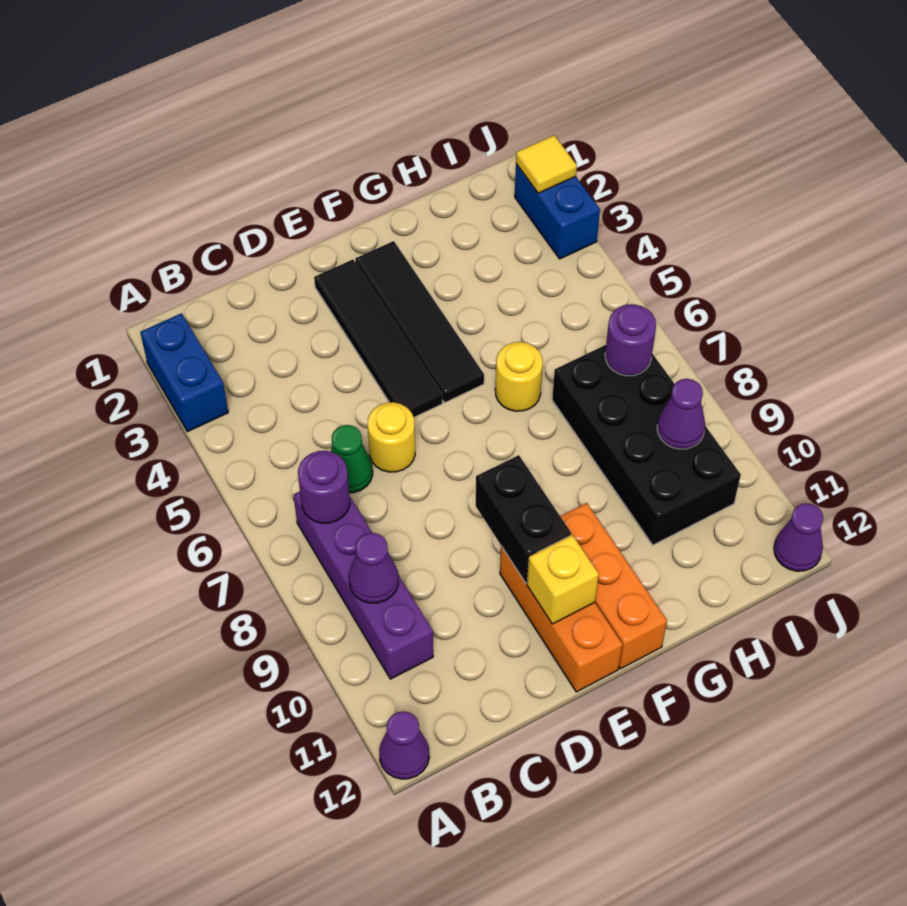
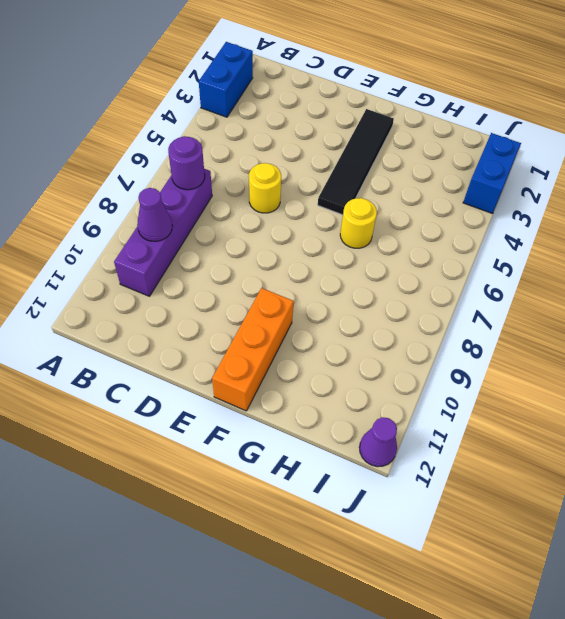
none -> purple cone A12 level 1
none -> green cone C6 level 1
none -> black tile E2:E5 level 1

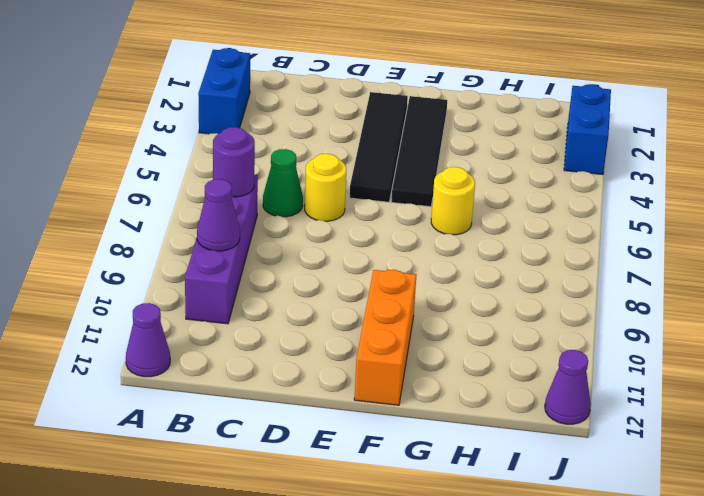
none -> orange brick E10:E12 level 1
none -> black brick H7:I10 level 1
none -> black brick E9:E10 level 2

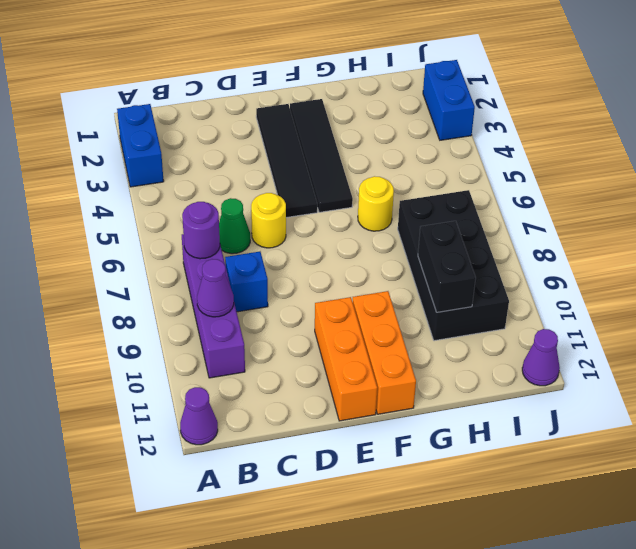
blue brick C8 level 1 -> none
black brick H9:H10 level 2 -> black brick E9:E10 level 2
none -> yellow brick E11 level 2
none -> purple round brick I7 level 2
none -> purple cone I9 level 2

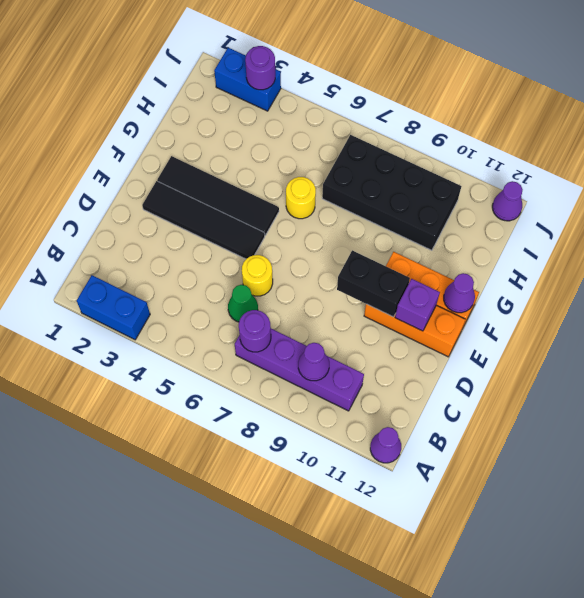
purple brick E11 level 2 -> yellow brick E11 level 2
purple cone F12 level 2 -> purple cone I9 level 2
purple round brick J3 level 2 -> purple round brick I7 level 2
none -> yellow tile J2 level 2

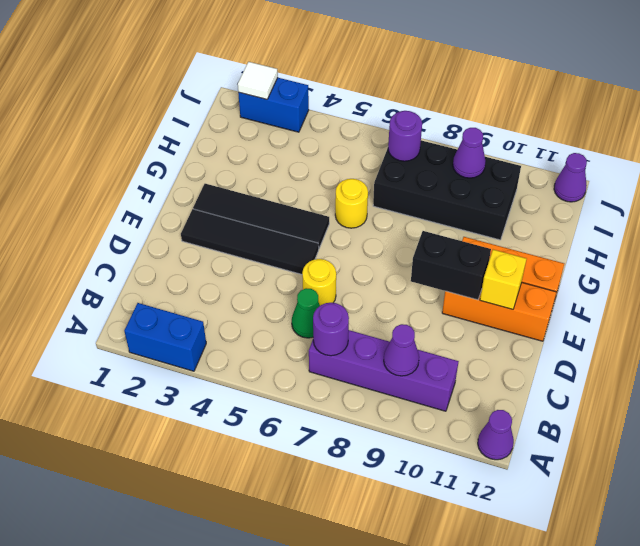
white tile J2 level 2 -> yellow tile J2 level 2

